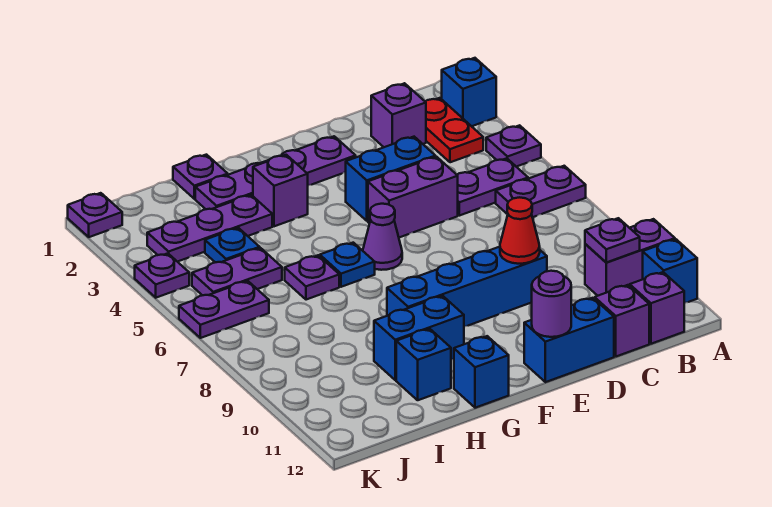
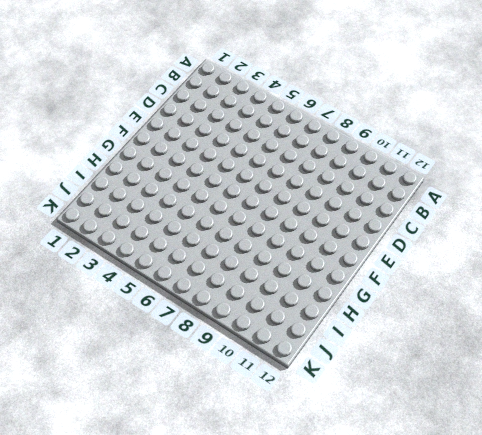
none -> blue brick A2 level 1
none -> purple plate A4 level 1
none -> purple plate A6:B6 level 1
none -> purple brick A10:B10 level 1

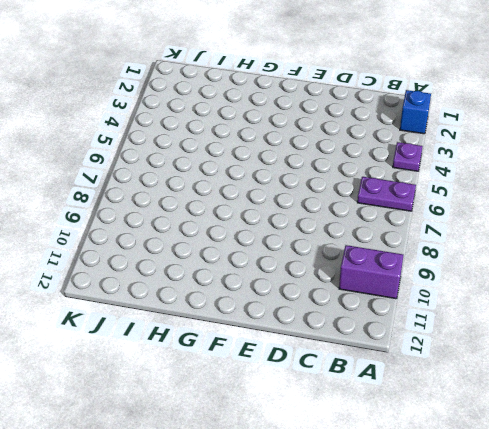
none -> blue brick A11 level 1
none -> red plate B2:B3 level 1
none -> purple plate B5:C5 level 1
none -> purple brick B12 level 1

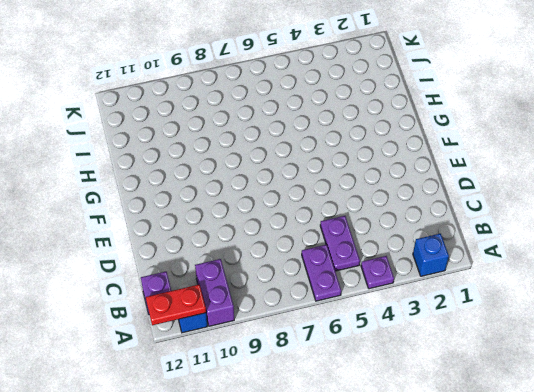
red plate A11:A12 level 2 -> red plate B2:B3 level 1
none -> purple brick C2 level 1
none -> purple brick C12 level 1
none -> blue brick D4:E4 level 1
none -> purple brick D5:E5 level 1

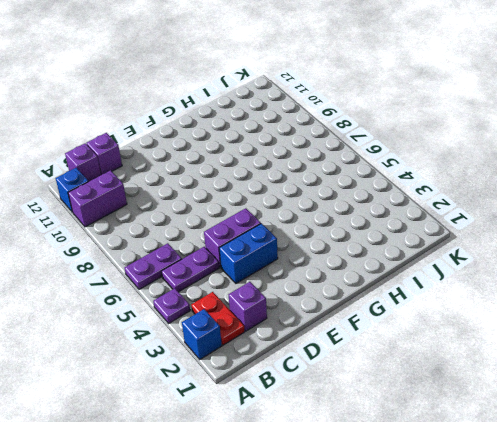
none -> blue brick D9:G9 level 1
none -> blue brick D12:E12 level 1
none -> purple plate E2:H2 level 1
none -> purple cone F6 level 1

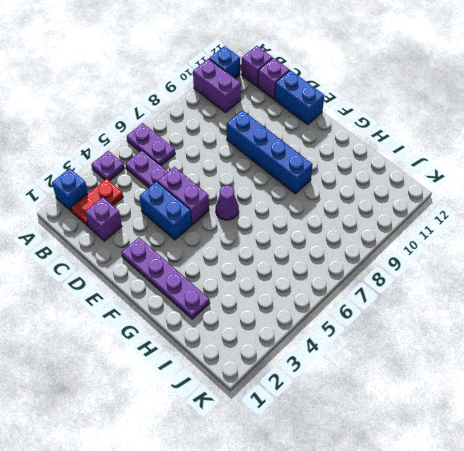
none -> purple brick G3 level 1
none -> blue plate G6 level 1
none -> blue brick G10:H10 level 1
none -> blue brick G12 level 1

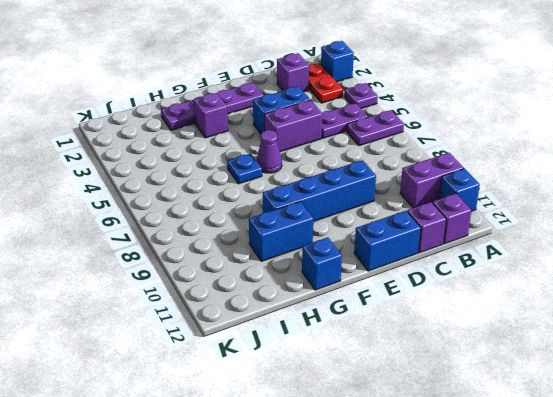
none -> purple plate H1 level 1
none -> purple plate H3:J3 level 1
none -> purple plate H6 level 1
none -> blue brick H11 level 1

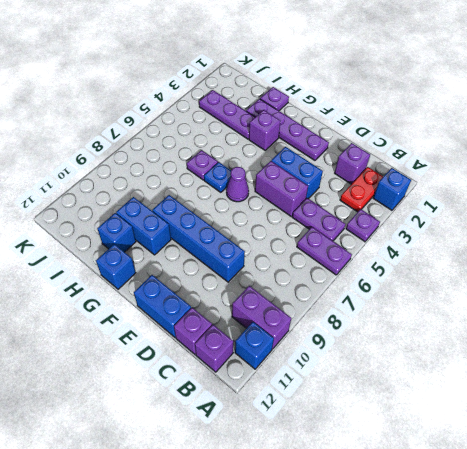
none -> blue plate I4 level 1
none -> purple plate I5:J5 level 1
none -> purple plate J6:K6 level 1
none -> purple plate K1 level 1

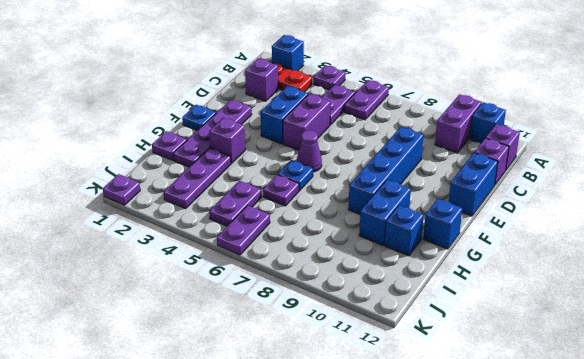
blue plate F1 level 1 -> blue plate I4 level 1
none -> purple plate K4 level 1
none -> purple plate B10 level 2
none -> red cone D9 level 2
none -> purple round brick E12 level 2

